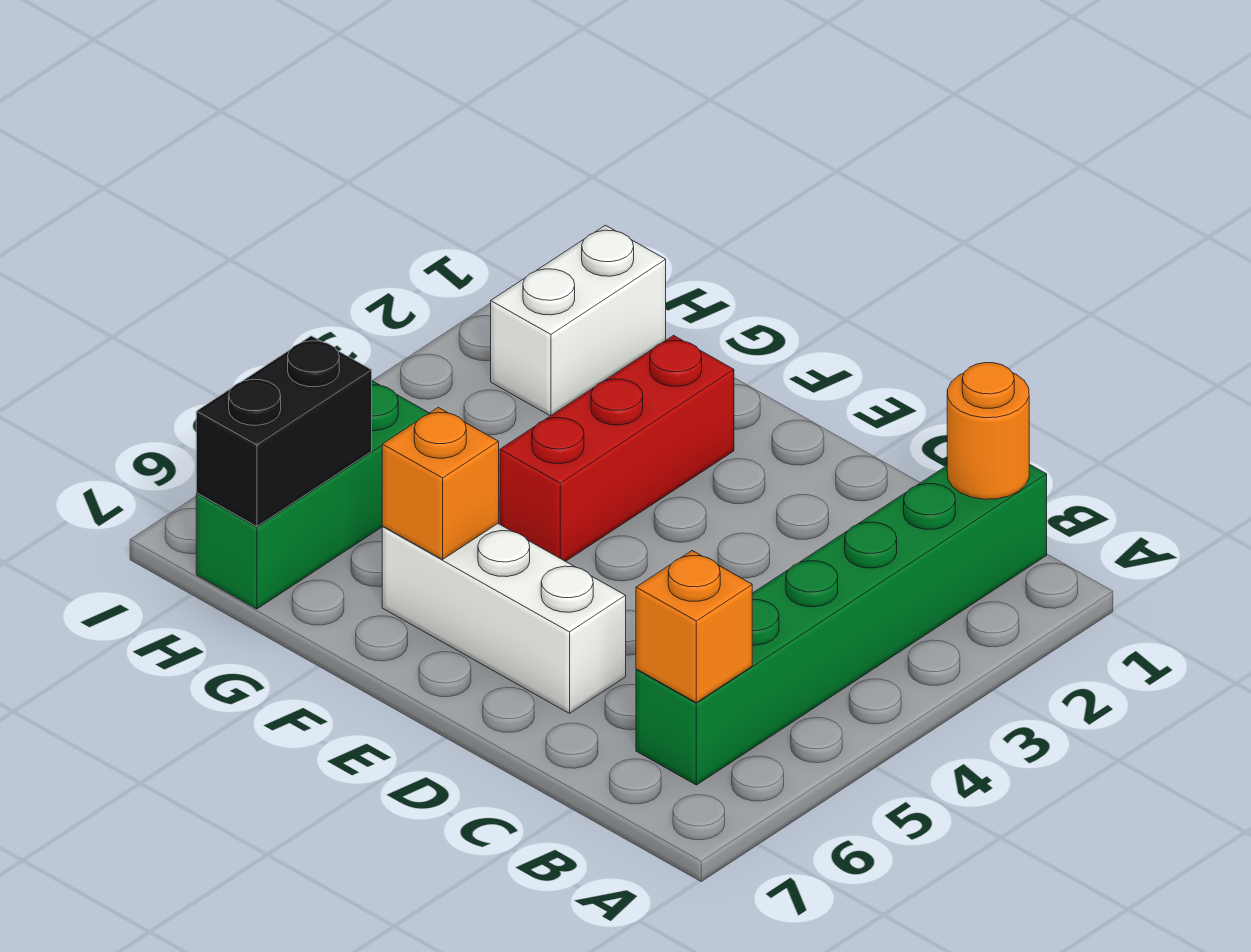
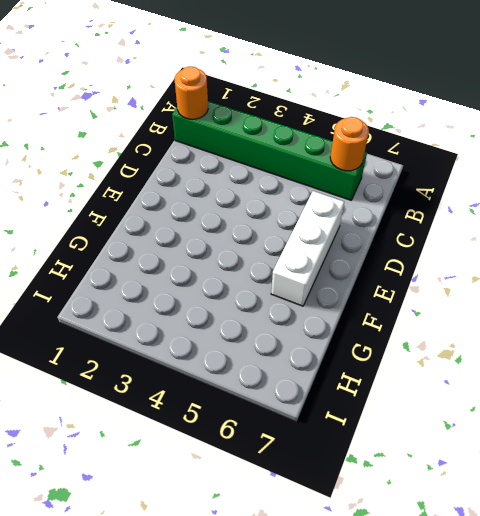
orange round brick B6 level 2 -> orange brick B6 level 2
none -> red brick F2:F4 level 1
none -> white brick H1:H2 level 1

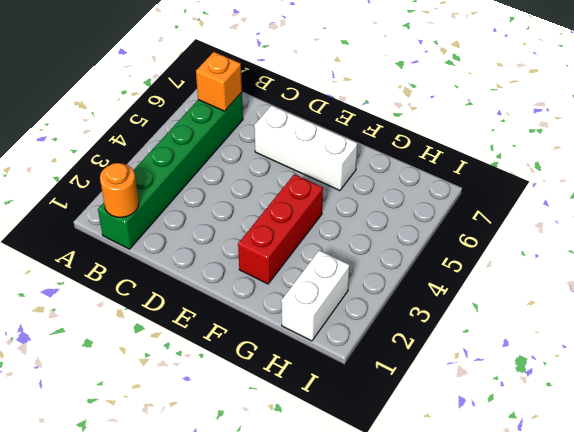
none -> green brick H5:H7 level 1
none -> orange brick F6 level 2

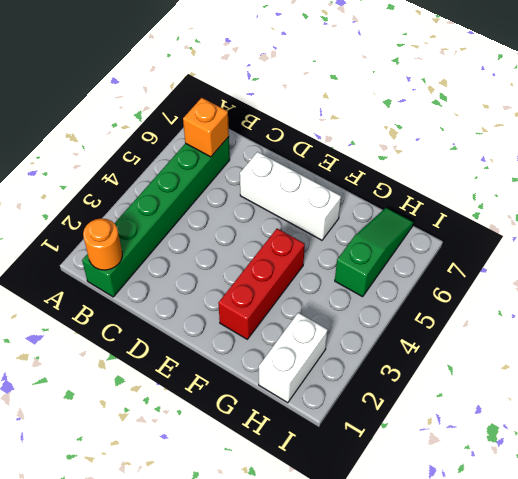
green slope H5:H7 level 1 top 5 -> green brick H5:H7 level 1
none -> orange brick F6 level 2
none -> black brick H6:H7 level 2

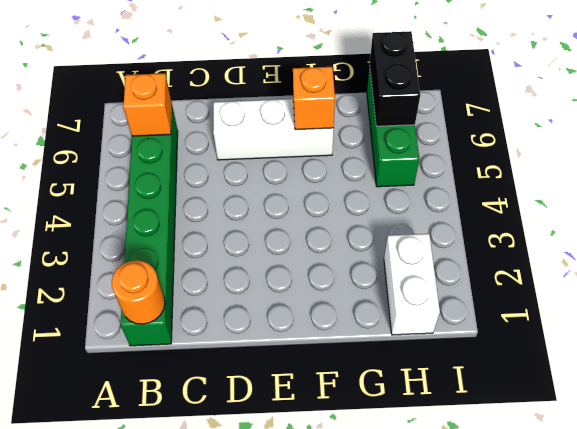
none -> red brick F2:F4 level 1

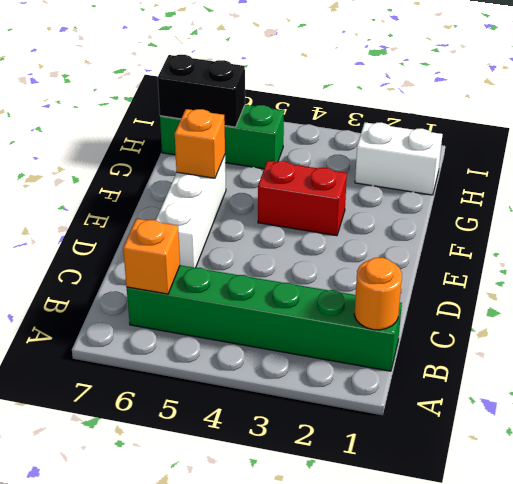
red brick F3:F4 level 1 -> red brick F2:F4 level 1

